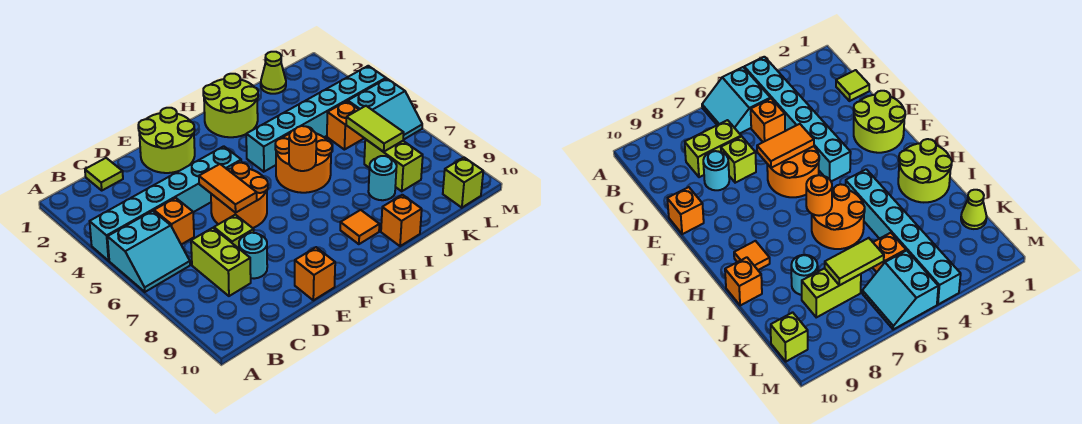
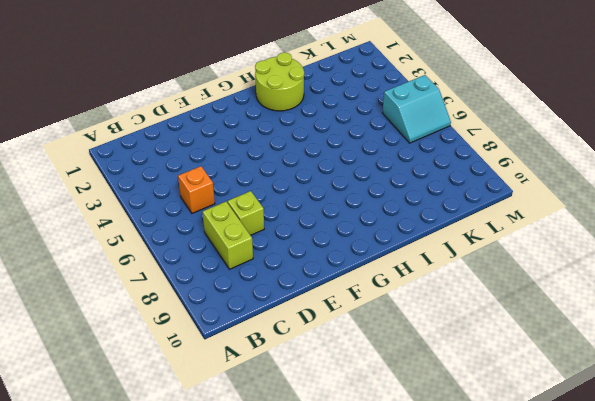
none -> cyan brick A4:F4 level 1
none -> cyan slope A5:B6 level 1 top 5
none -> lime tile C1 level 1

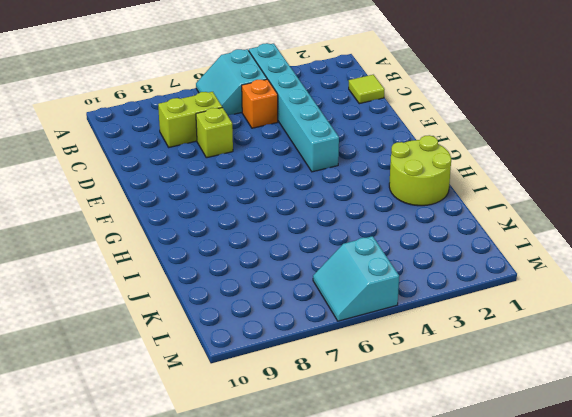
none -> cyan round brick D8 level 1
none -> lime round brick E1:F2 level 1
none -> orange round brick E5:F6 level 1

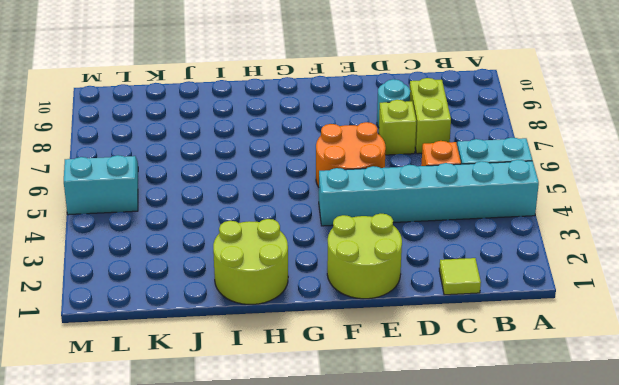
none -> orange brick E10 level 1
none -> cyan brick H4:M4 level 1
none -> orange round brick H5:I6 level 1

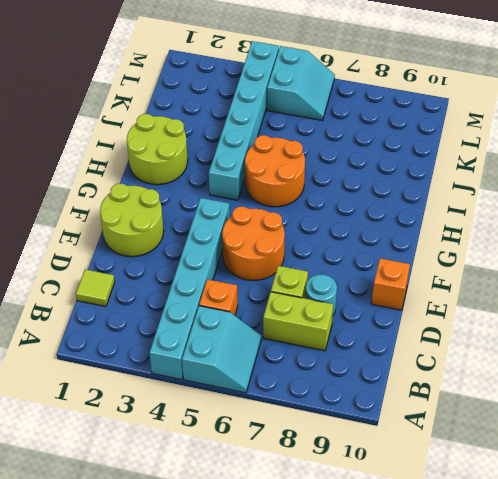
none -> orange tile H9 level 1
none -> orange brick I10 level 1
none -> cyan round brick J8 level 1

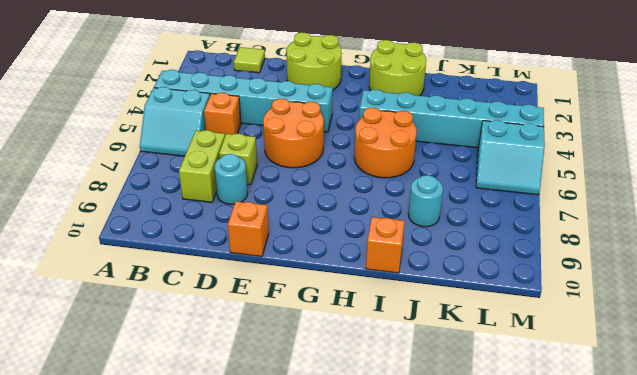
none -> orange tile H9 level 1
none -> lime cone K1 level 1
none -> orange brick K5 level 1

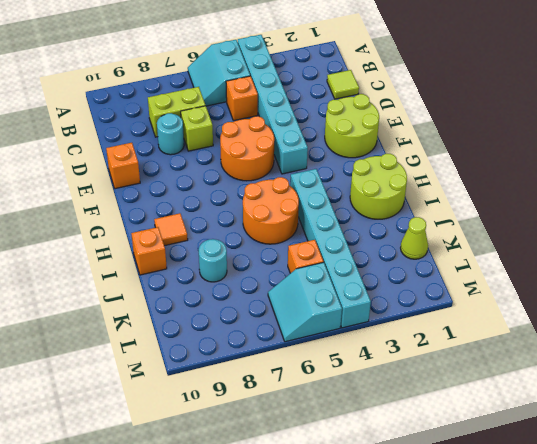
none -> lime brick K7:K8 level 1
none -> lime brick L10 level 1
none -> orange tile E5:E6 level 2

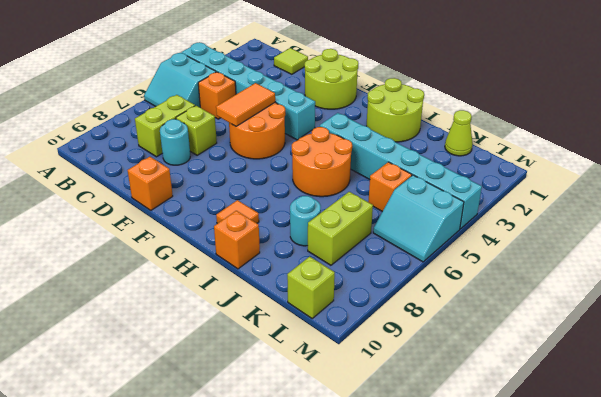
none -> orange round brick H6 level 2
none -> lime tile K6:K7 level 2

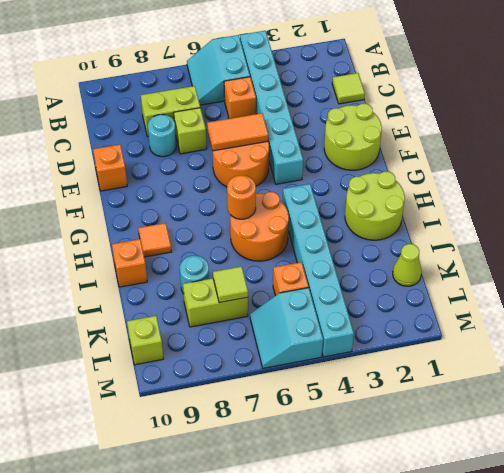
lime tile K7 level 2 -> lime tile K6:K7 level 2

